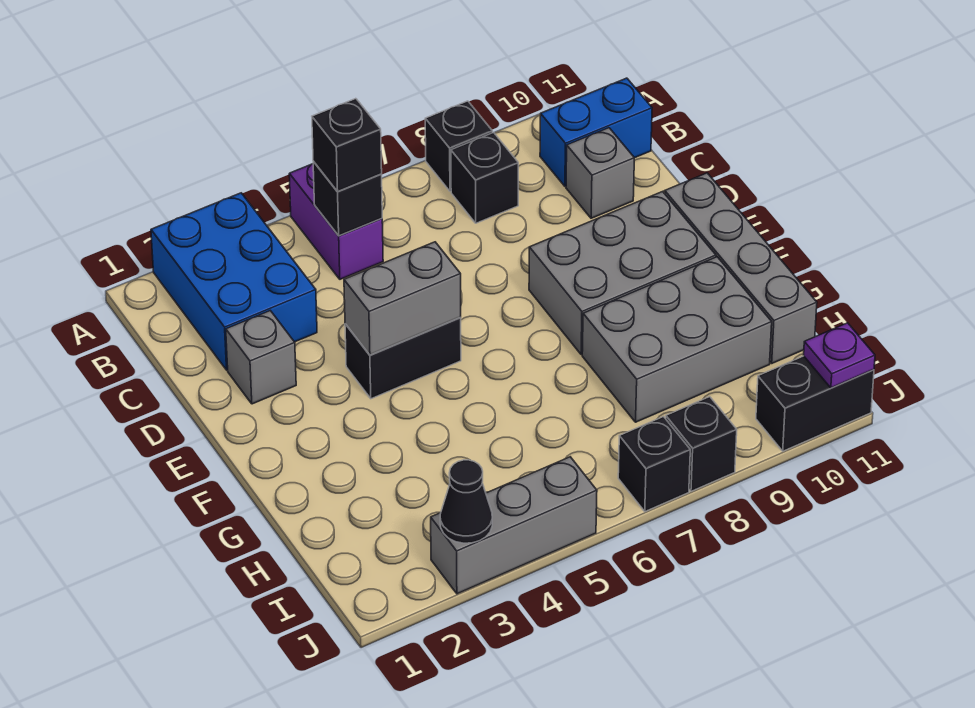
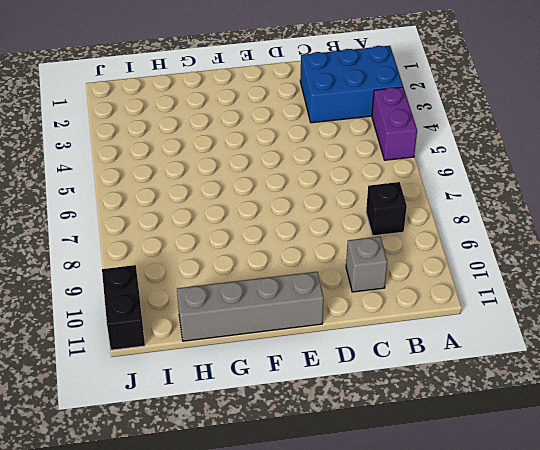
purple brick A4:A5 level 1 -> purple brick A5:B5 level 1
none -> black brick A8 level 1
none -> blue brick B10:B11 level 1
none -> grey brick D2 level 1

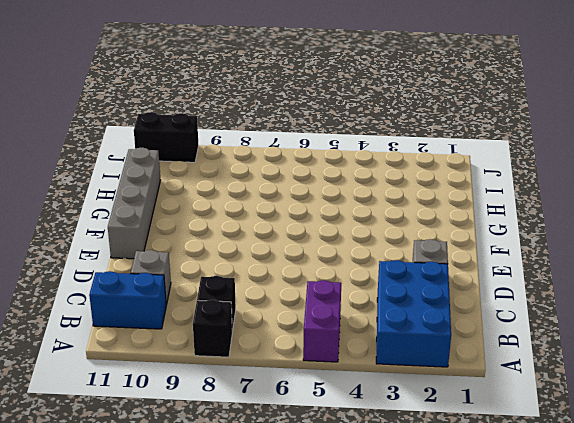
none -> black brick E4:E5 level 1
none -> grey brick E8:F10 level 1
none -> grey brick G8:H10 level 1

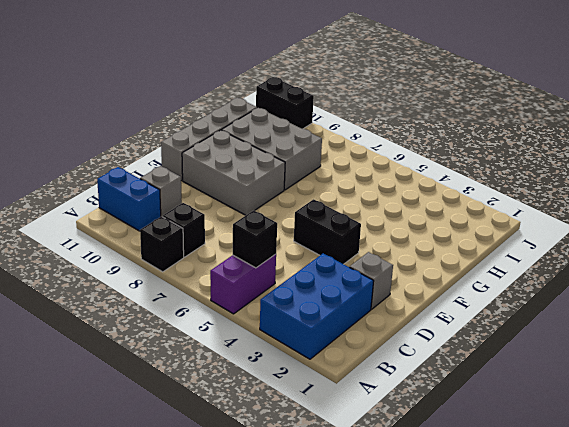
none -> grey brick J3:J5 level 1
none -> black brick J7 level 1
none -> black brick J8 level 1

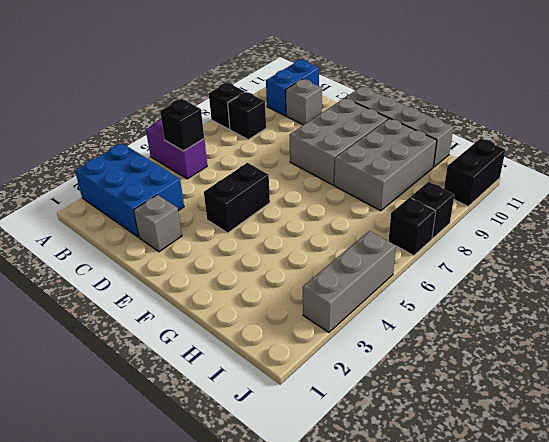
none -> grey brick E4:E5 level 2
none -> black cone J3 level 2
none -> purple plate J11 level 2

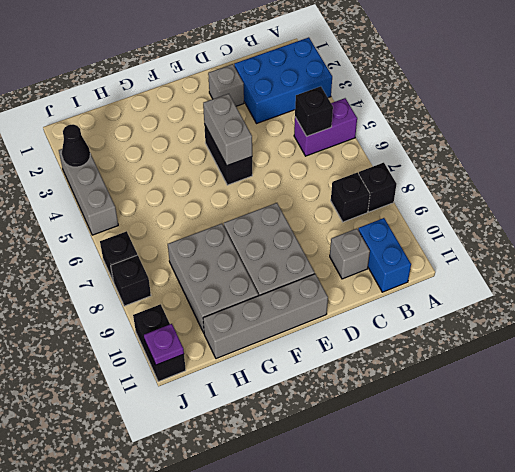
none -> black brick B5 level 3

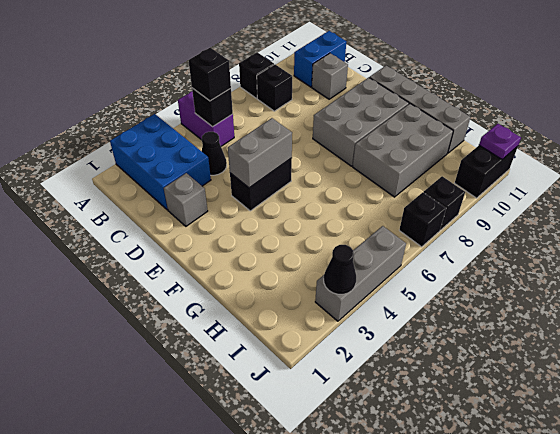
black cone C4 level 1 -> none

